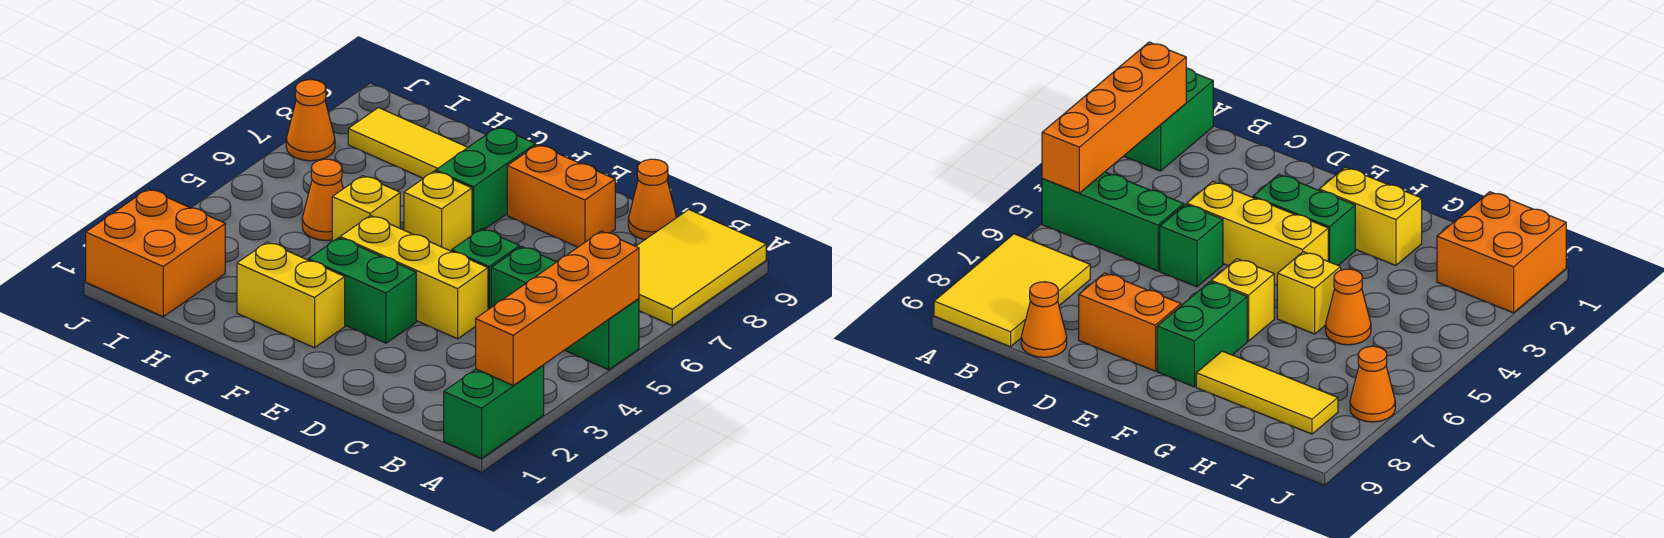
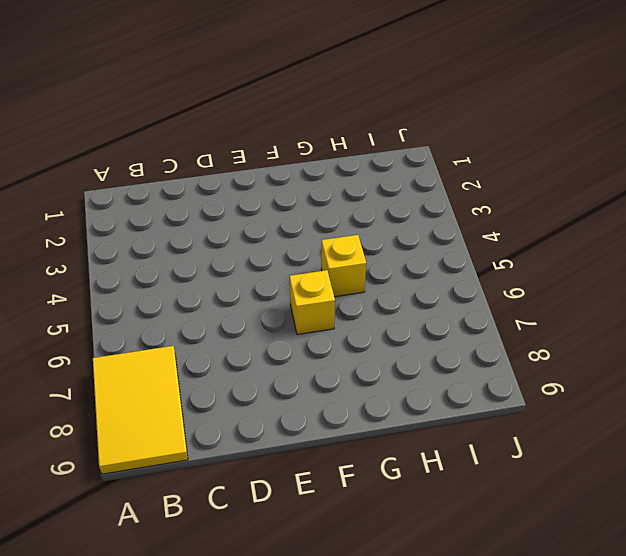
none -> green brick A1:A2 level 1
none -> green brick A5:C5 level 1
none -> orange cone C9 level 1

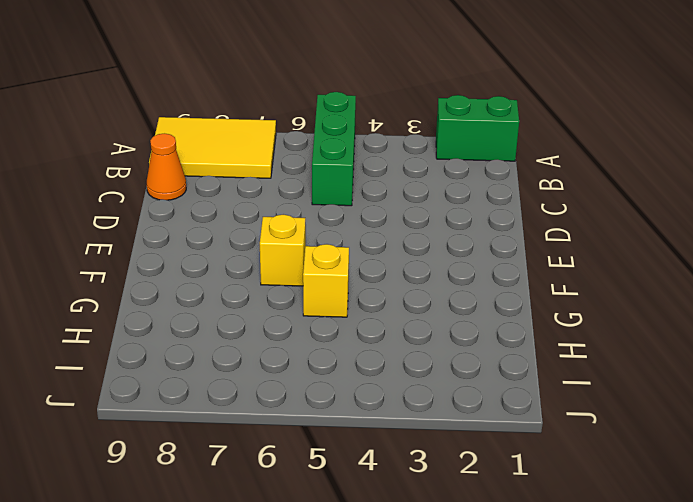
none -> yellow brick D4:F4 level 1
none -> green brick D5 level 1
none -> orange brick D8:E8 level 1

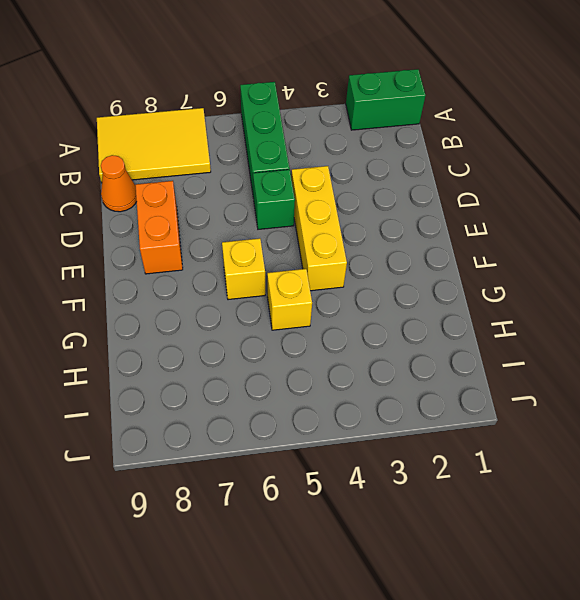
none -> green brick E3:F3 level 1
none -> yellow brick F2:G2 level 1
none -> green brick F7:F8 level 1

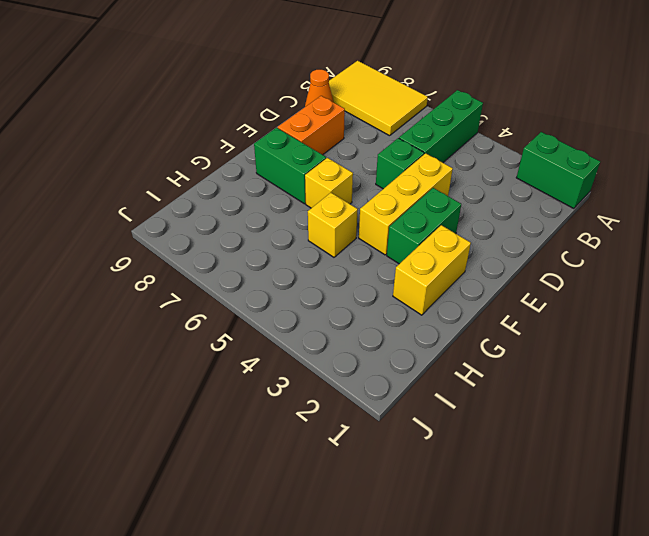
none -> yellow tile G8:I8 level 1
none -> orange cone H5 level 1
none -> orange brick I1:J2 level 1

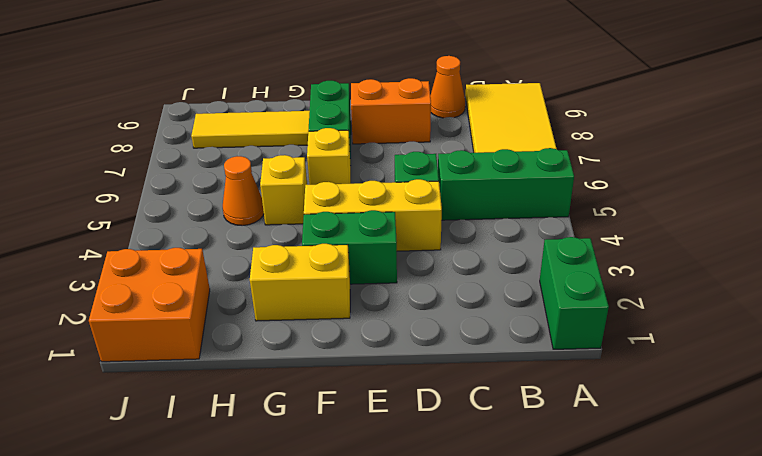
none -> orange cone J7 level 1
none -> orange brick A2:A5 level 2

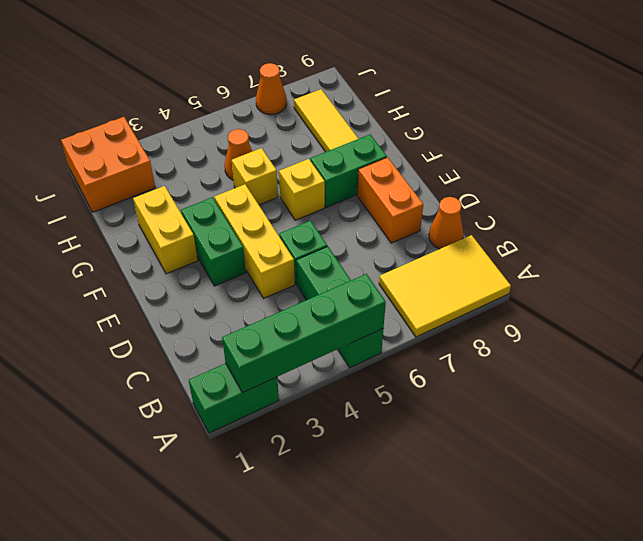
green brick A2:A5 level 2 -> orange brick A2:A5 level 2

